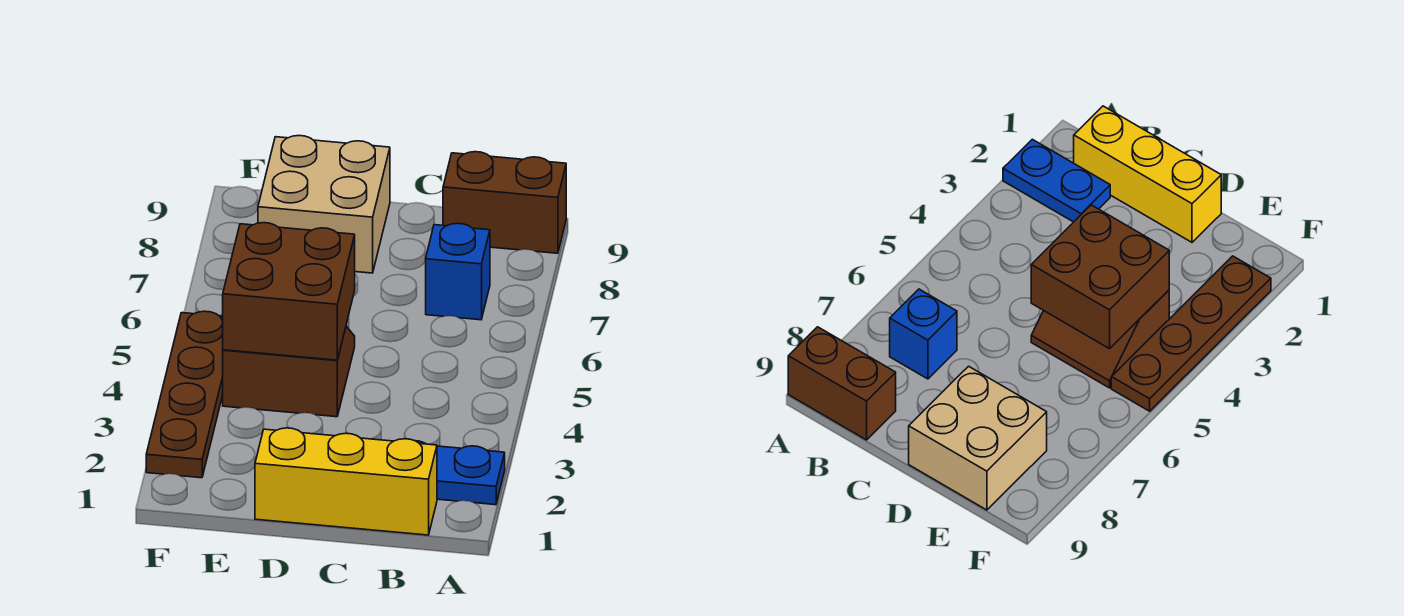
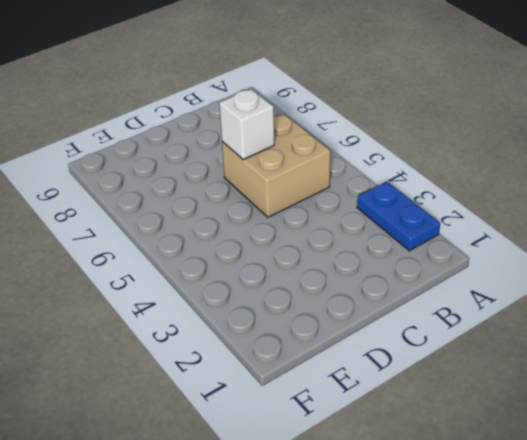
blue plate A2:A3 level 1 -> blue plate A2:B2 level 1
tan brick B5:C6 level 1 -> tan brick D8:E9 level 1
white brick C6 level 2 -> none
none -> brown brick A9:B9 level 1
none -> yellow brick B1:D1 level 1

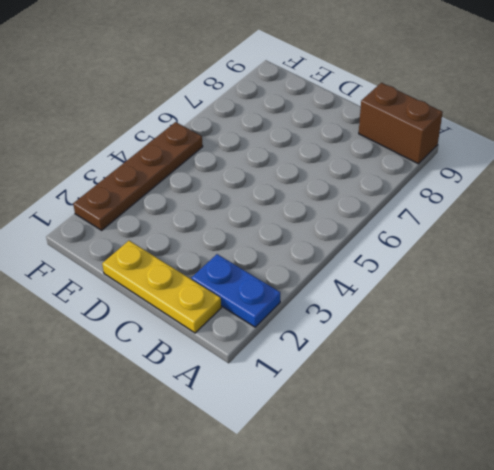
yellow plate B1:D1 level 1 -> yellow brick B1:D1 level 1
none -> blue brick B7 level 1
none -> brown slope D4:E5 level 1 top 4

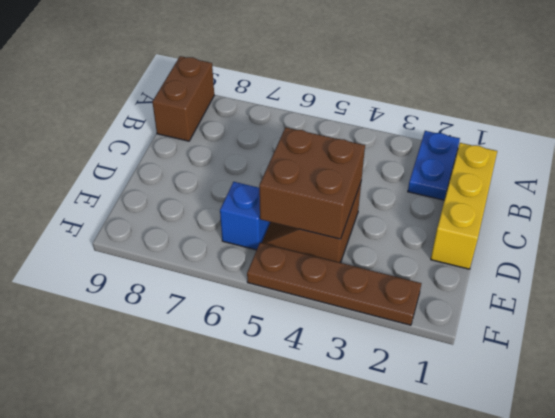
blue brick E6 level 1 -> blue brick B7 level 1
none -> tan brick D8:E9 level 1

